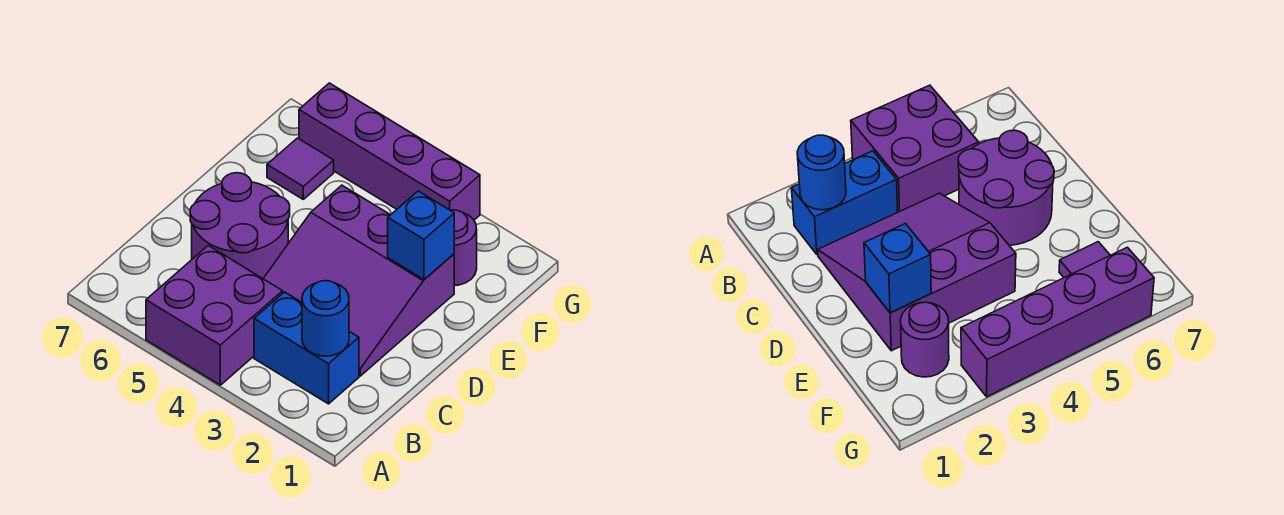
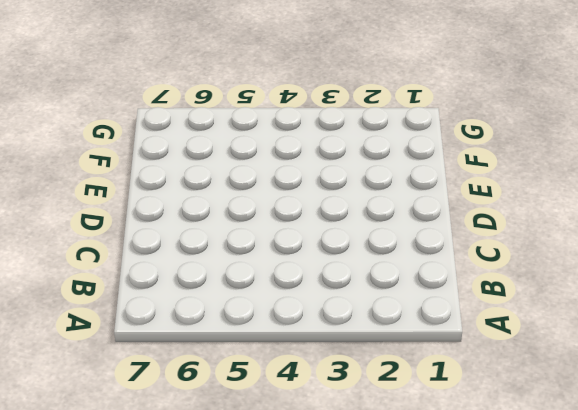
none -> purple brick A4:B5 level 1
none -> blue brick B2:B3 level 1

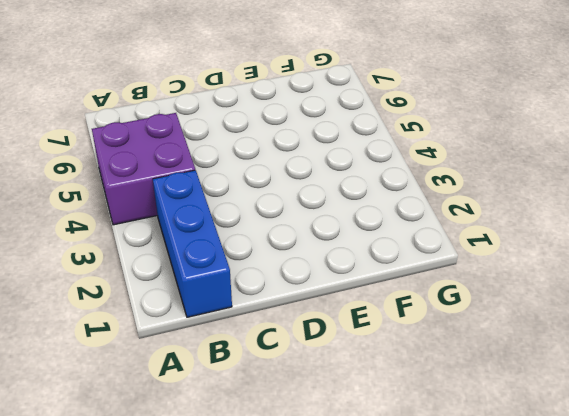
blue brick B1:B3 level 1 -> blue brick B2:B3 level 1
none -> purple slope C2:E4 level 1 top E
none -> purple round brick C5:D6 level 1

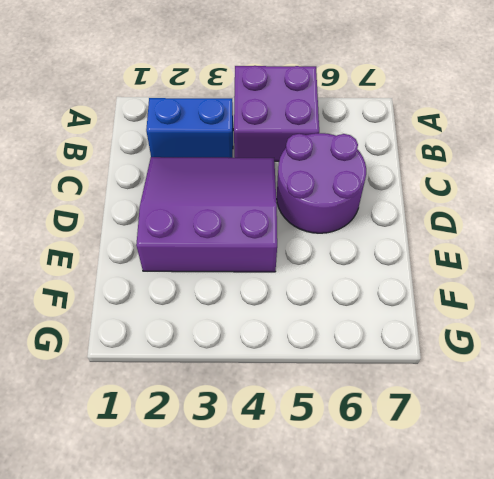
none -> purple round brick F2 level 1
none -> purple tile F6 level 1

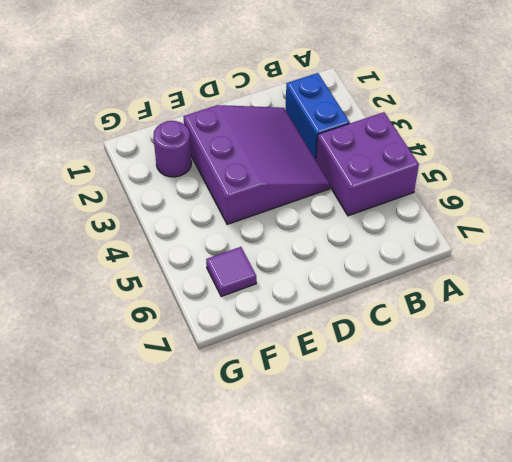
none -> purple round brick C5:D6 level 1
none -> purple brick G3:G6 level 1

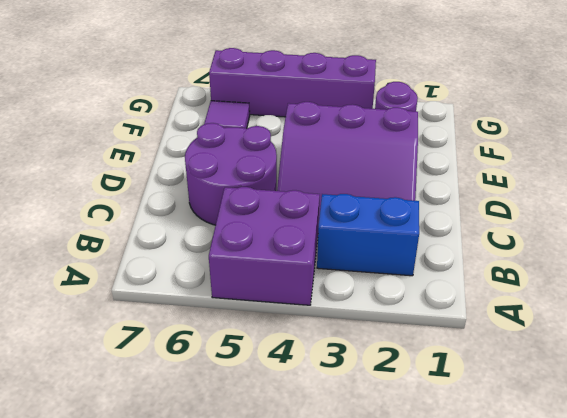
none -> blue round brick B2 level 2
none -> blue brick E2 level 2

